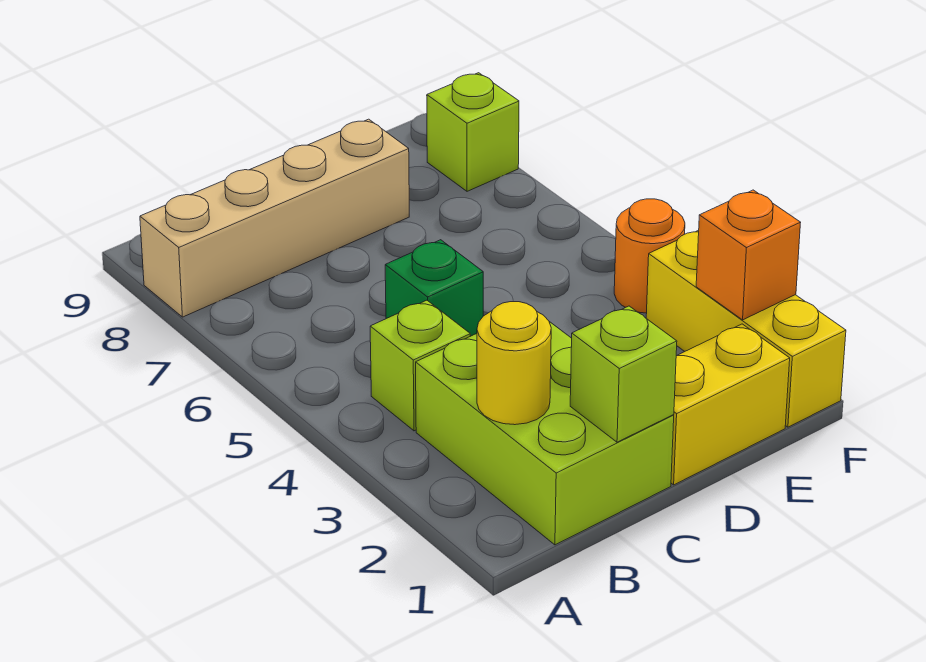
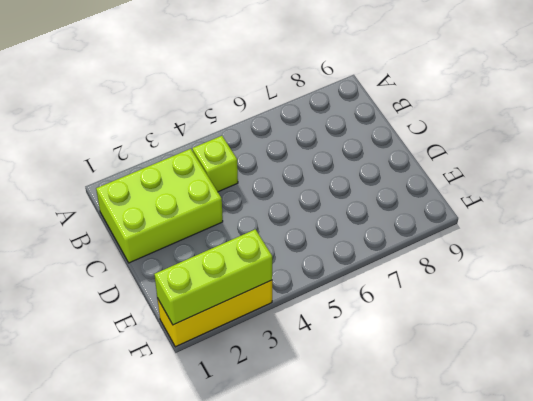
lime brick F1:F3 level 2 -> orange brick F2 level 2
none -> tan brick A8:D8 level 1
none -> green brick C5 level 1

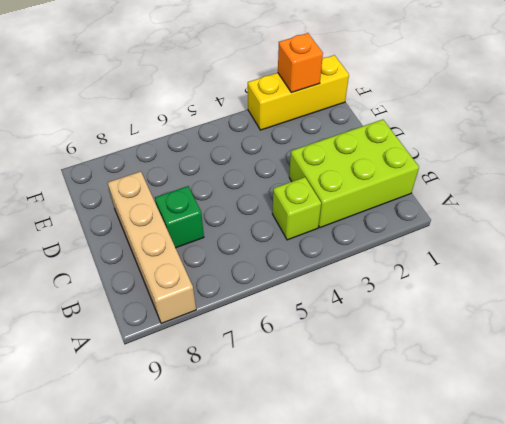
green brick C7 level 1 -> green brick C5 level 1
none -> yellow brick D1:E1 level 1
none -> orange round brick F4 level 1

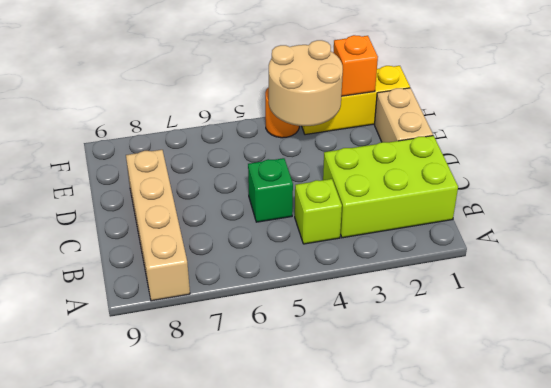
tan brick D1:E1 level 1 -> yellow brick D1:E1 level 1
tan round brick E3:F4 level 2 -> none
none -> lime brick F8 level 1
none -> yellow round brick B2 level 2

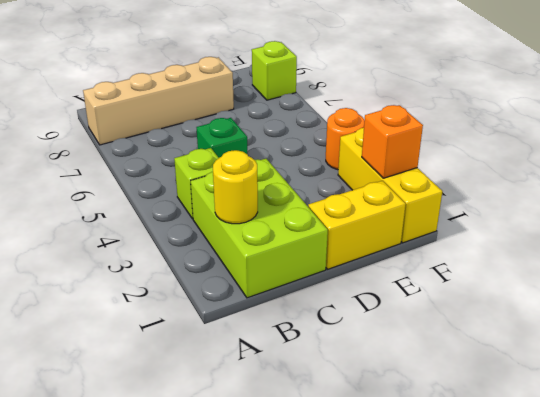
none -> lime brick C1 level 2

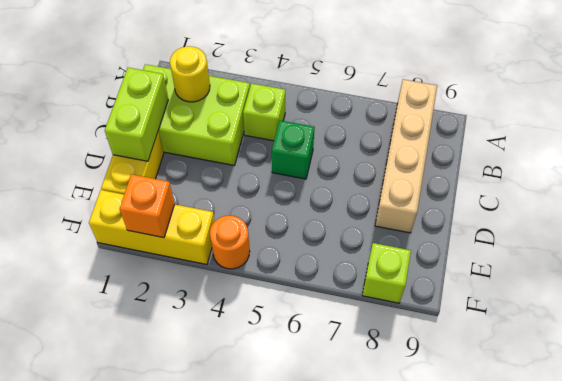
lime brick C1:D1 level 2 -> lime brick C1 level 2

